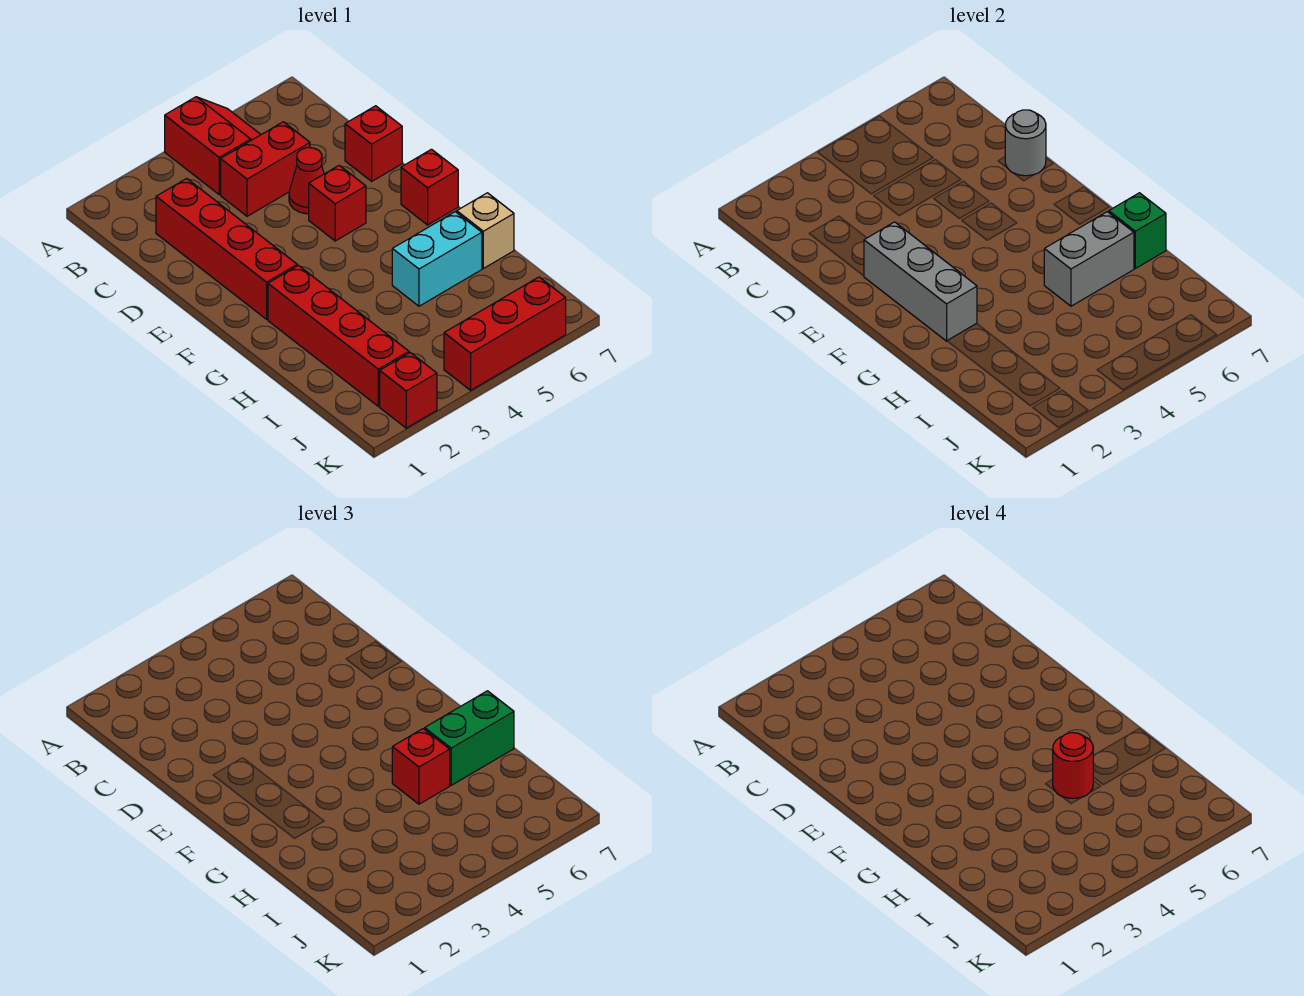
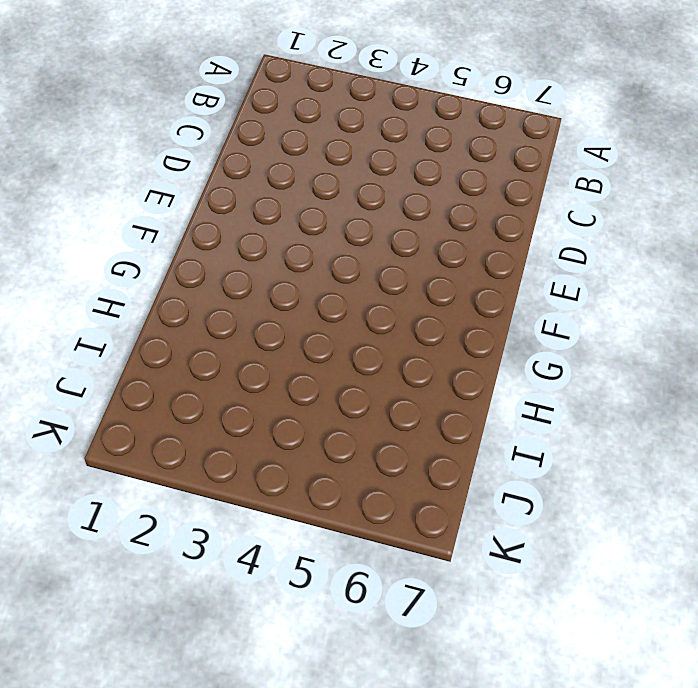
none -> red slope A4:B5 level 1 top 4
none -> red brick C2:F2 level 1
none -> red brick C4:C5 level 1

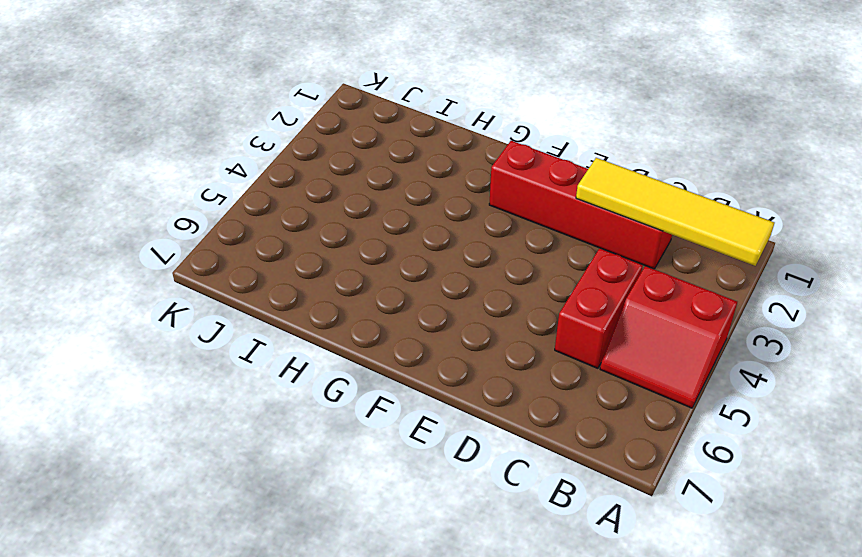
yellow tile A2:D2 level 2 -> none
none -> red cone D5 level 1
none -> red brick D7 level 1
none -> red brick E5 level 1

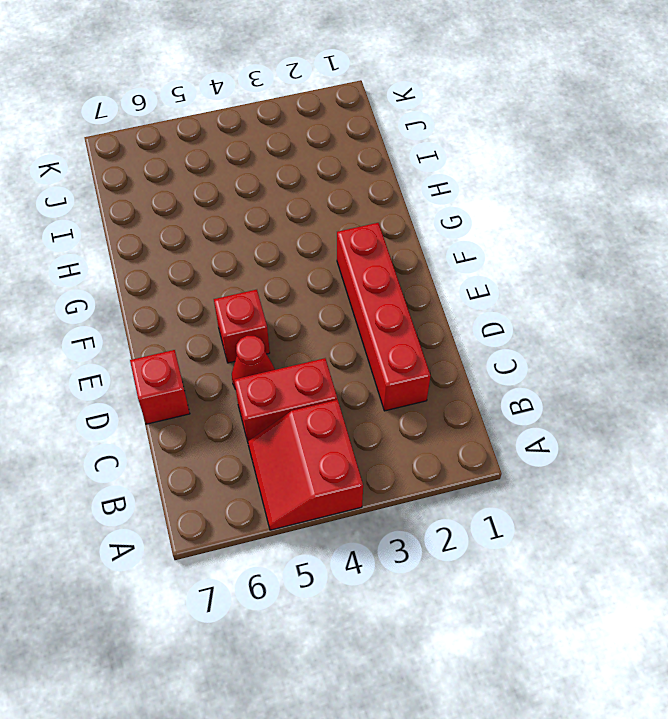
none -> red brick F7 level 1
none -> red brick G2:J2 level 1
none -> cyan brick H5:H6 level 1

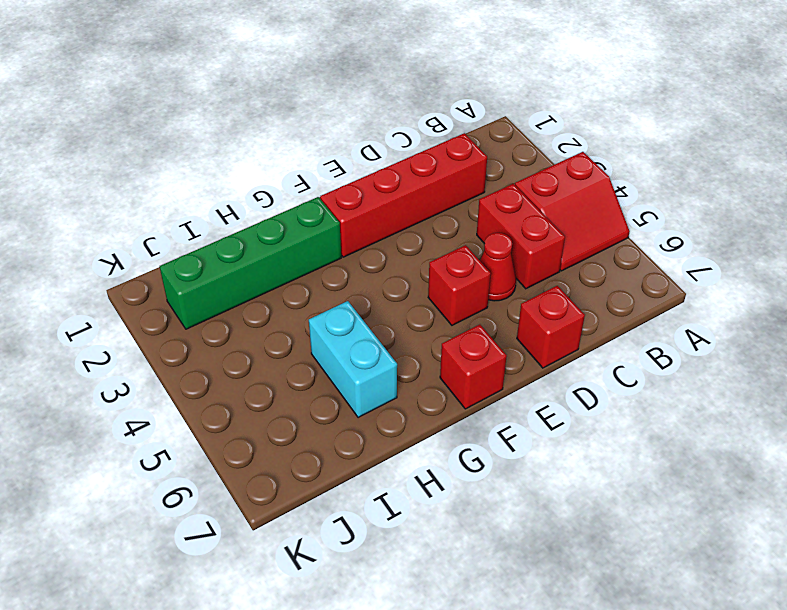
green brick G2:J2 level 1 -> red brick G2:J2 level 1
none -> tan brick H7 level 1
none -> red brick K2 level 1
none -> red brick K4:K6 level 1

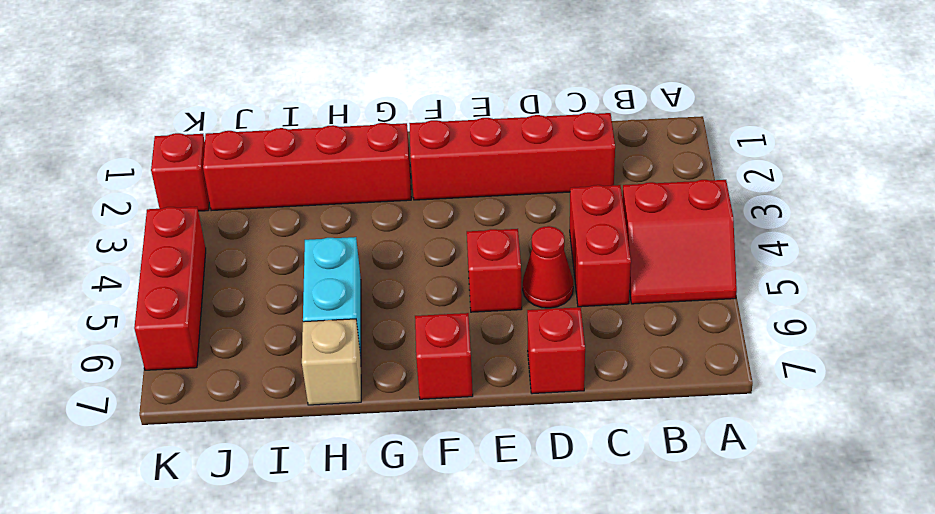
none -> grey round brick D7 level 2
none -> grey brick E2:G2 level 2
none -> grey brick H5:H6 level 2

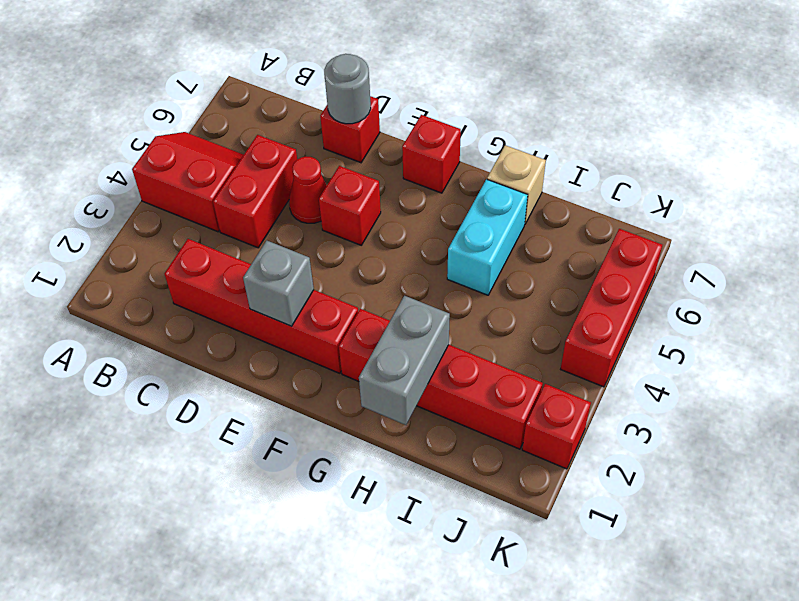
grey brick E2 level 2 -> grey brick E2:G2 level 2
grey brick H1:H2 level 2 -> grey brick H5:H6 level 2
none -> green brick H7 level 2
none -> red brick H5 level 3
none -> green brick H6:H7 level 3

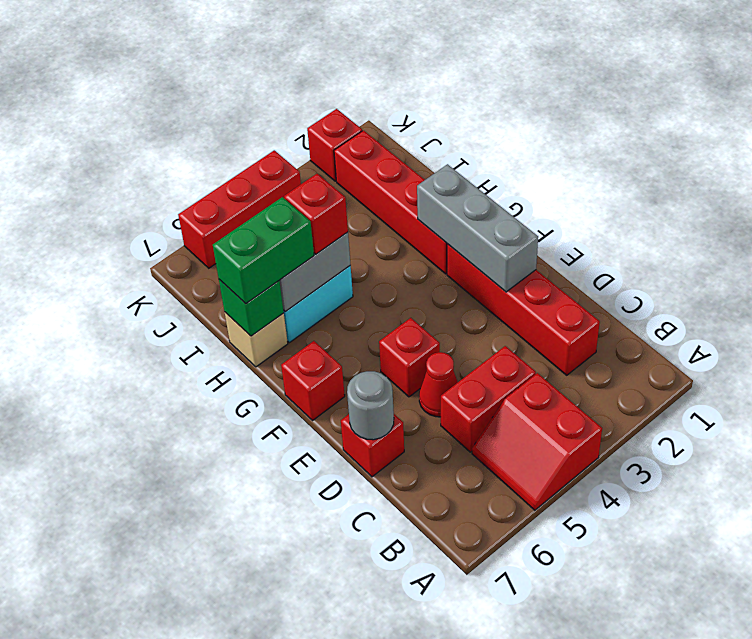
none -> red round brick H5 level 4

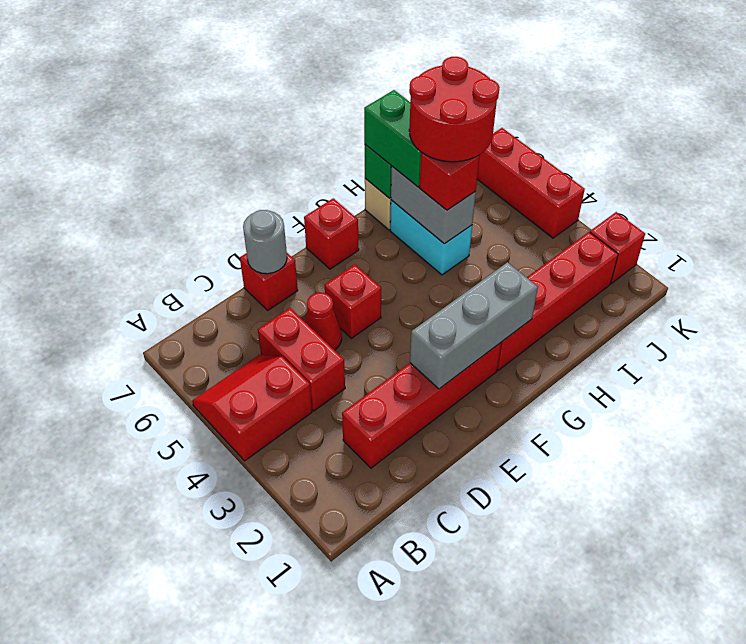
red round brick H5:I6 level 4 -> red round brick H5 level 4

